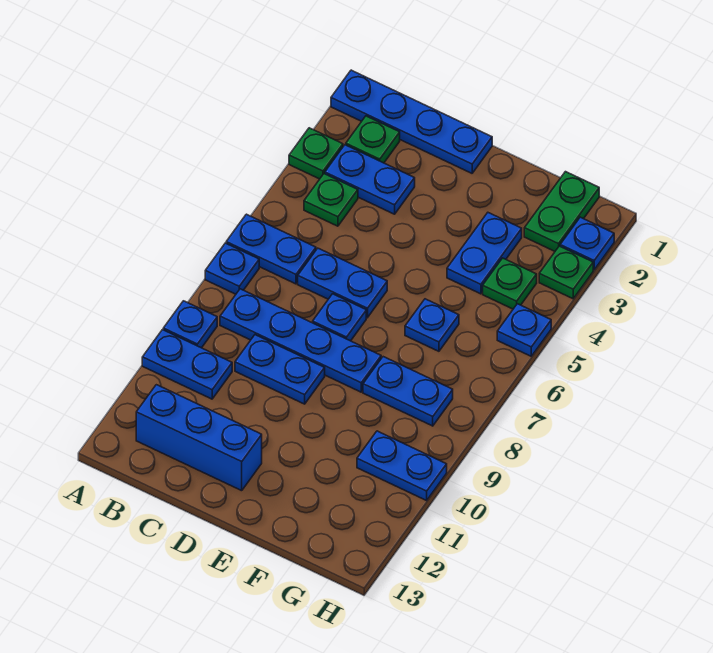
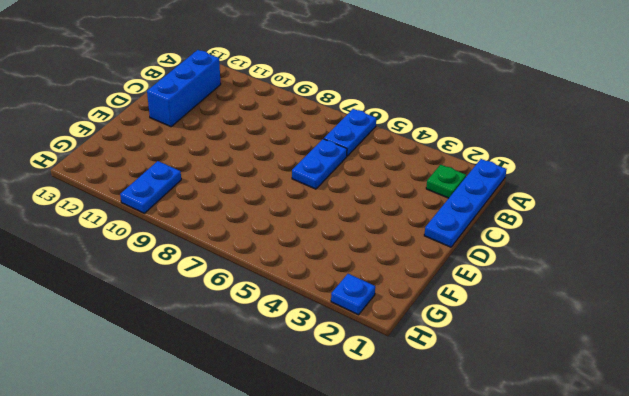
none -> green plate A3 level 1
none -> blue plate A7 level 1
none -> blue plate A9 level 1

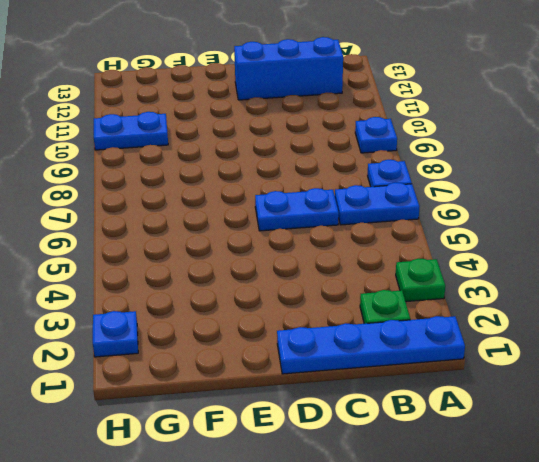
none -> blue plate A10:B10 level 1
none -> blue plate B3:C3 level 1
none -> green plate B4 level 1

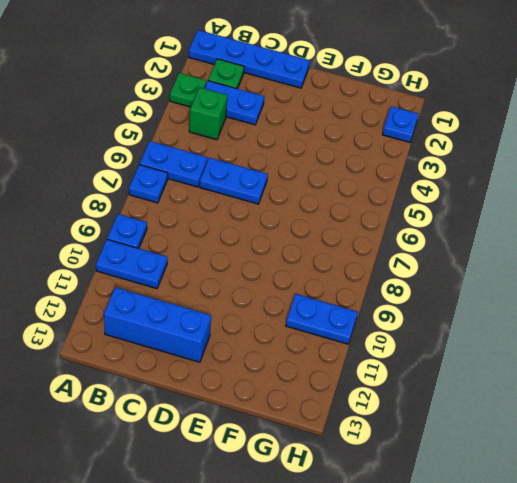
green brick B4 level 1 -> green plate B4 level 1
none -> blue plate B8:E8 level 1
none -> blue plate C9:D9 level 1
none -> blue plate D7 level 1

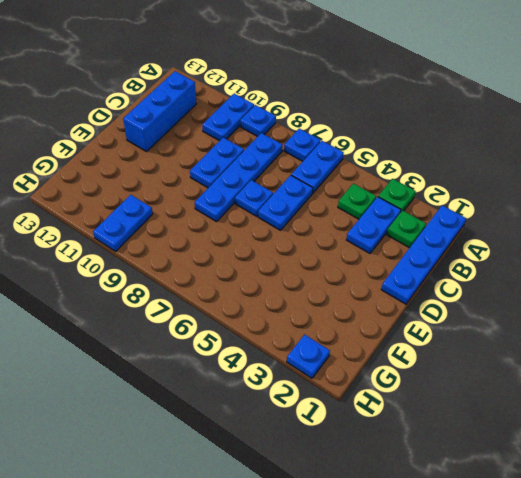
none -> blue plate F3:F4 level 1
none -> blue plate F6 level 1
none -> blue plate F8:G8 level 1

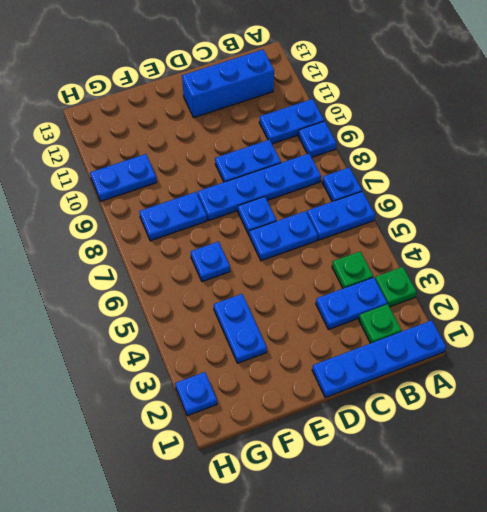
none -> green plate G1:G2 level 1
none -> green plate G4 level 1
none -> green plate H3 level 1

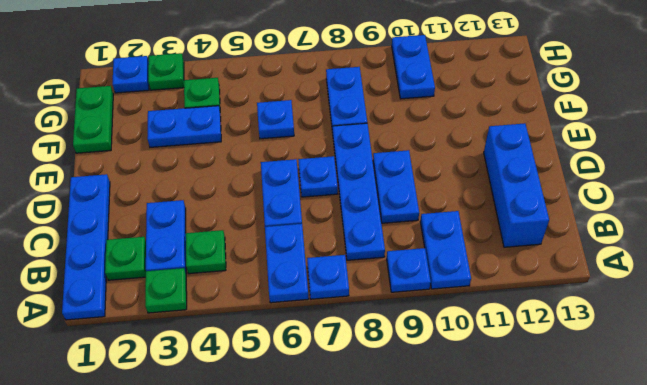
green plate F1:G1 level 1 -> green plate G1:G2 level 1
none -> blue plate H5 level 1

